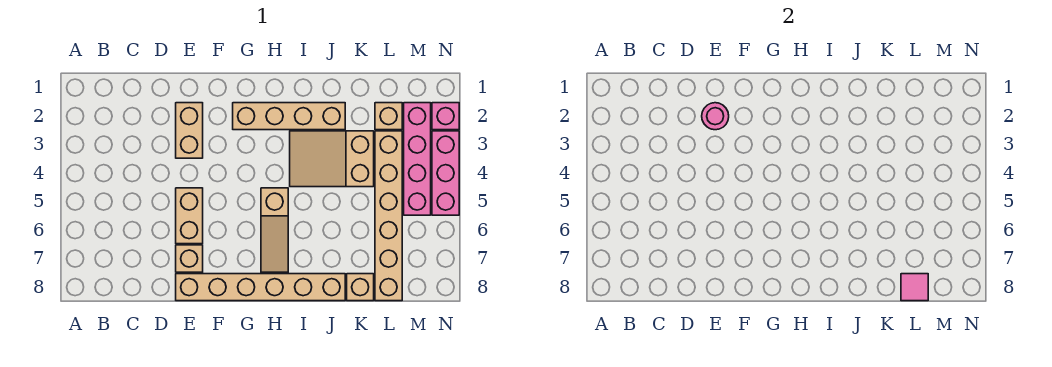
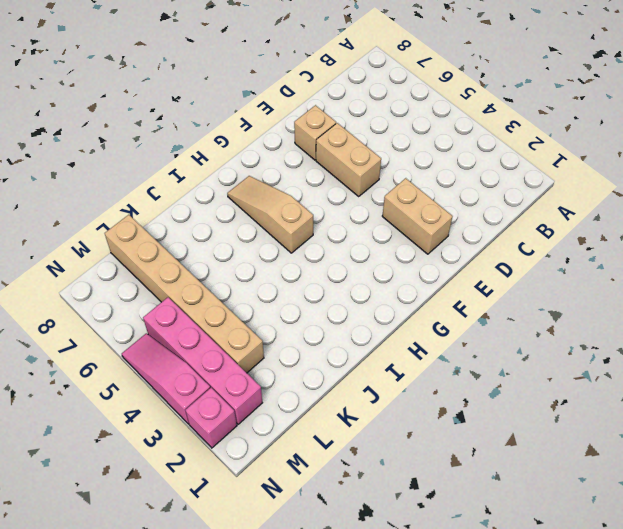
pink slope N3:N5 level 1 top 3 -> pink brick N3:N5 level 1
none -> tan brick E8:J8 level 1
none -> tan brick G2:J2 level 1
none -> tan slope I3:K4 level 1 top K

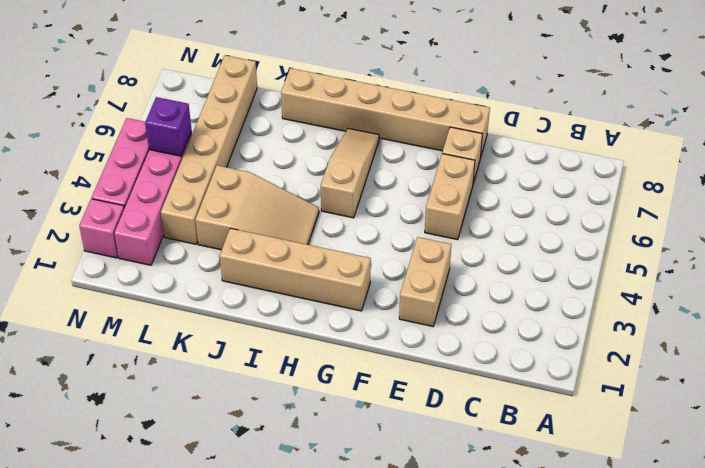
purple brick M5 level 2 -> none
none -> tan brick K8 level 1
none -> tan brick L2 level 1
none -> pink round brick E2 level 2

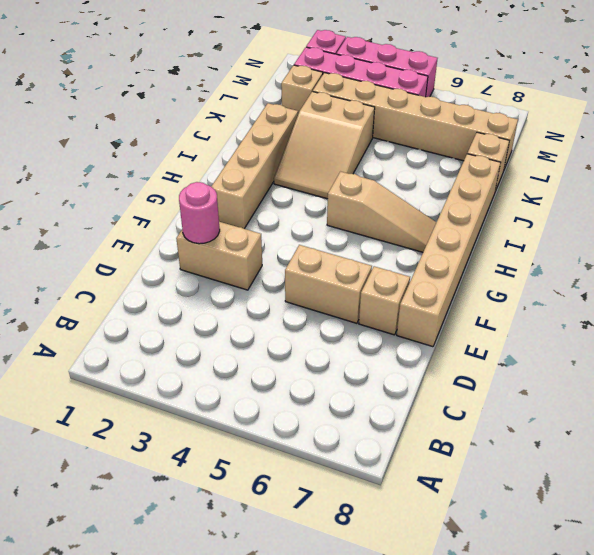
none -> pink tile L8 level 2

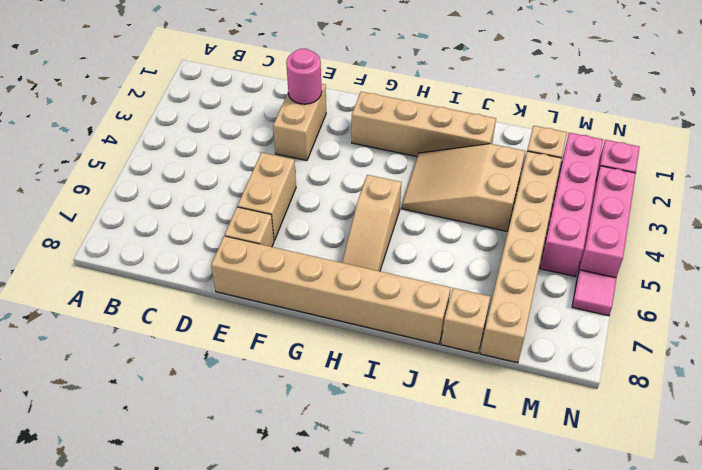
pink tile N6 level 1 -> pink tile L8 level 2

